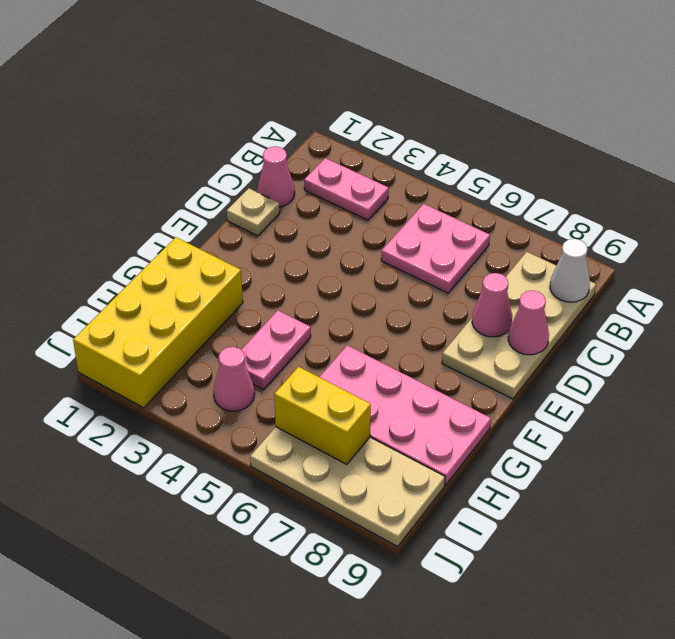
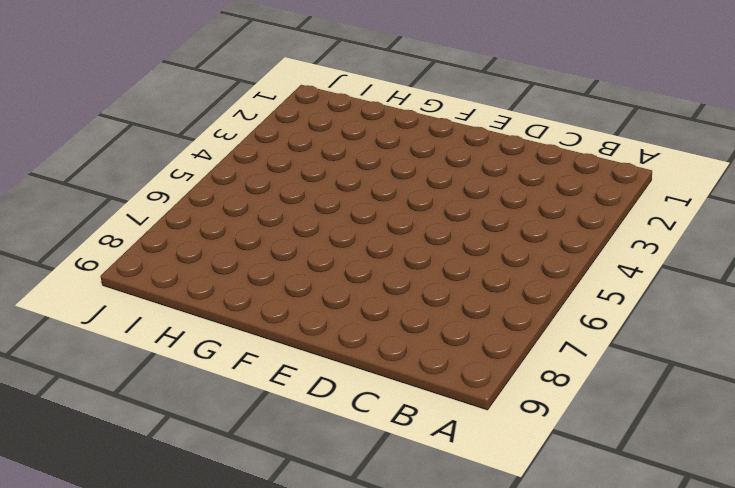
none -> pink plate B2:B3 level 1
none -> pink plate B5:C6 level 1
none -> tan plate B8:E9 level 1

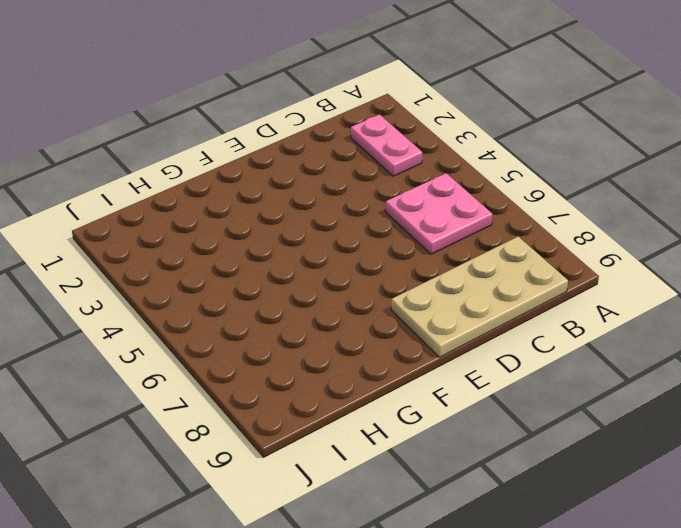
none -> pink cone C1 level 1
none -> tan plate D1 level 1
none -> yellow brick G1:J2 level 1

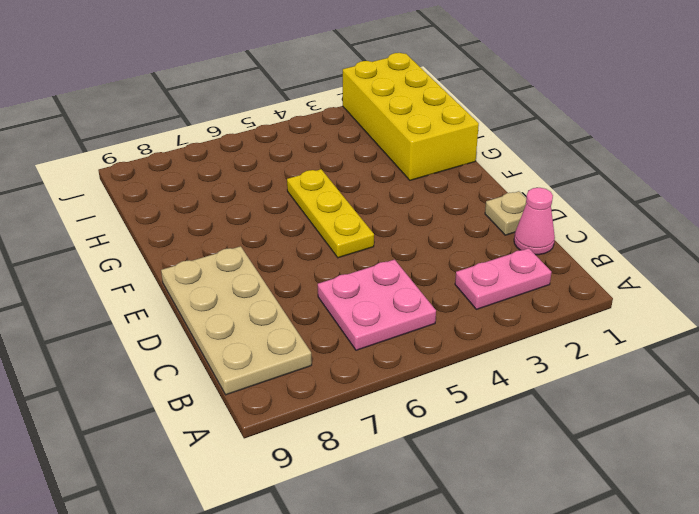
yellow plate E5:G5 level 1 -> none
none -> pink plate G4:H4 level 1
none -> pink plate G6:H9 level 1
none -> pink cone I4 level 1

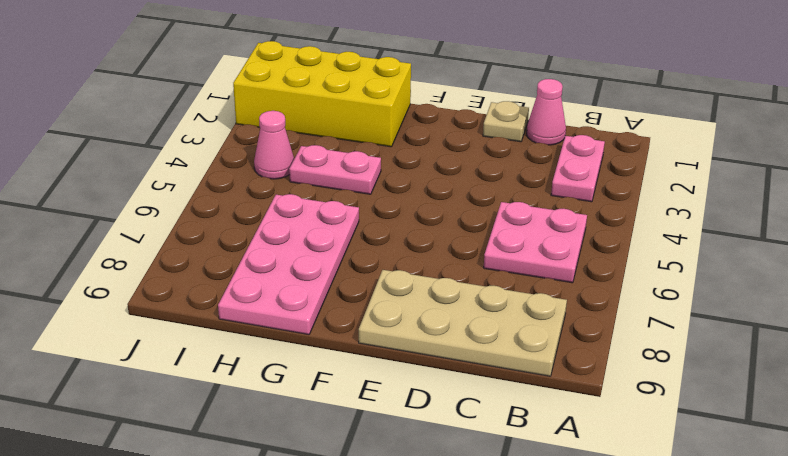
none -> tan plate I6:J9 level 1
none -> white cone B9 level 2
none -> pink cone D8 level 2

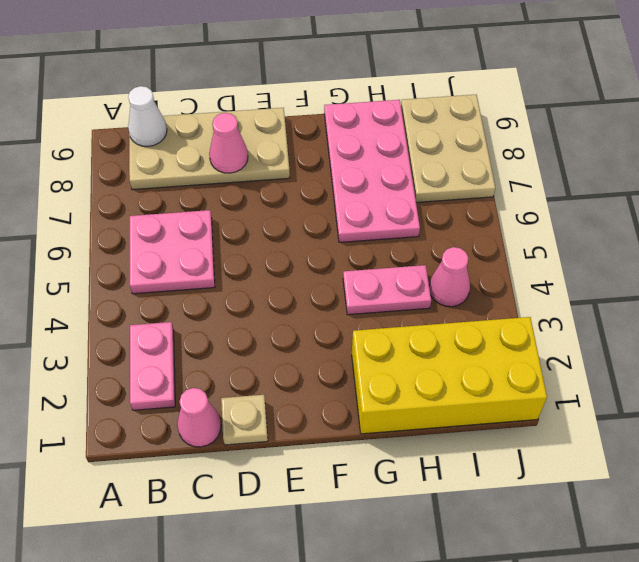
tan plate I7:J9 level 1 -> tan plate I6:J9 level 1
none -> pink cone D9 level 2
none -> yellow brick I6:I7 level 2

